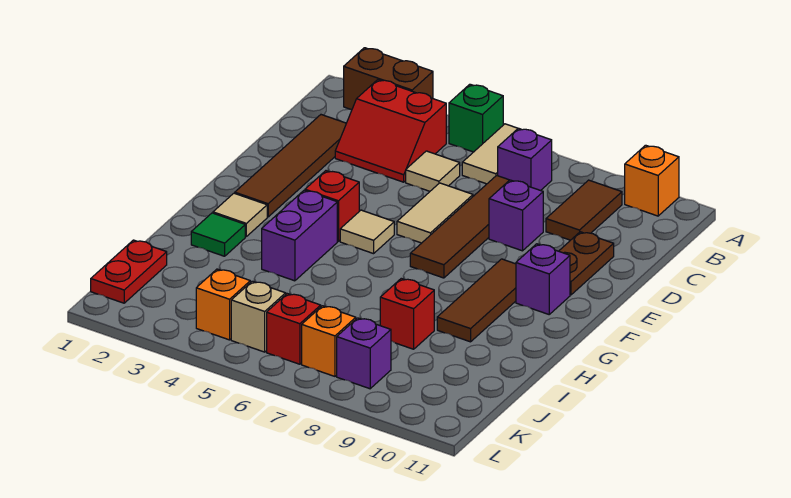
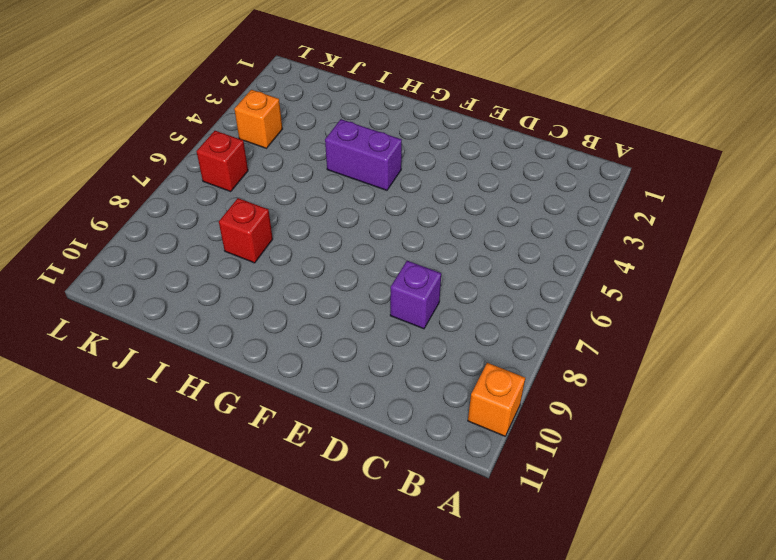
none -> brown brick A2:A3 level 1
none -> green brick A5 level 1
none -> tan tile A6:B6 level 1

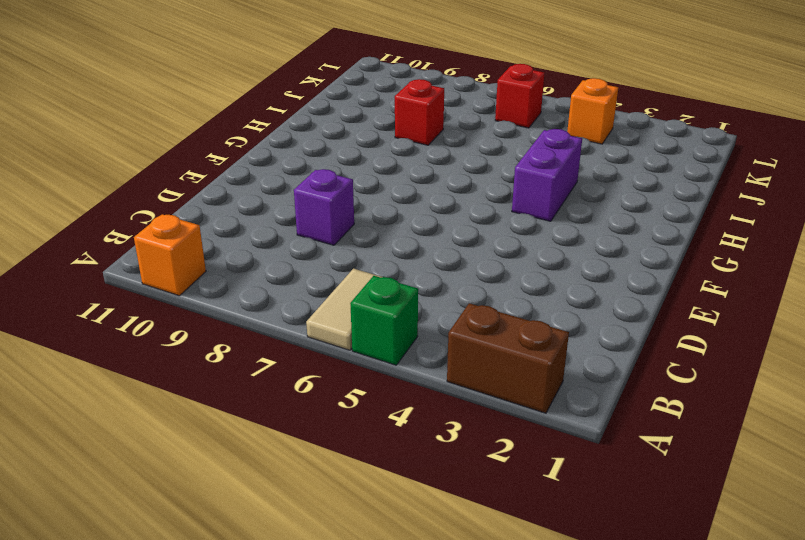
none -> red slope B3:C4 level 1 top B
none -> purple brick B7 level 1
none -> brown tile B9:C9 level 1

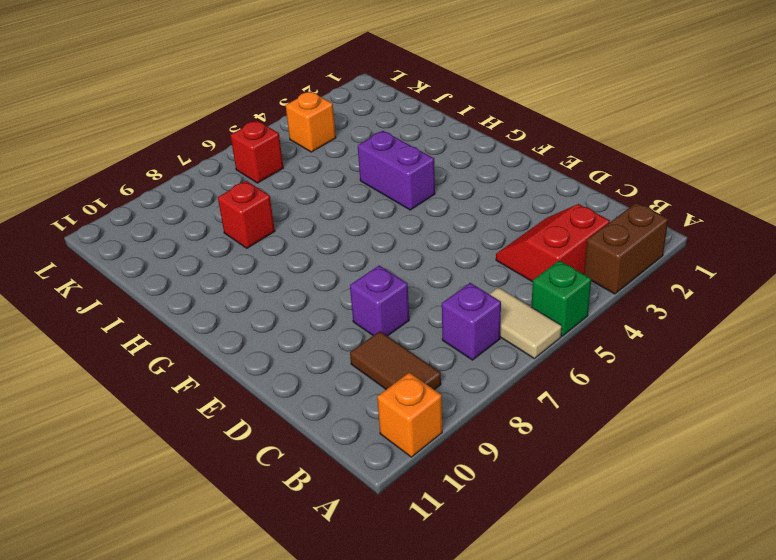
none -> brown tile C2:F2 level 1
none -> tan tile C5 level 1
none -> brown tile C7:F7 level 1

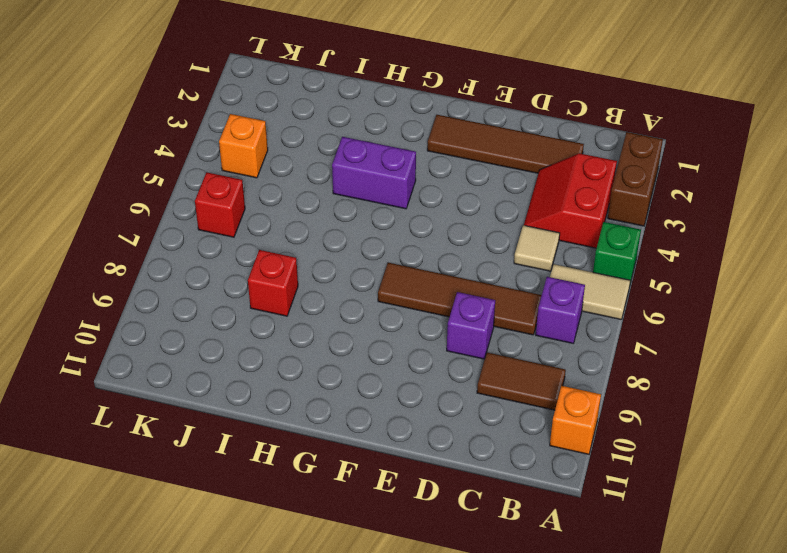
none -> tan tile D6:E6 level 1
none -> brown plate D10:E10 level 1
none -> red brick F4 level 1

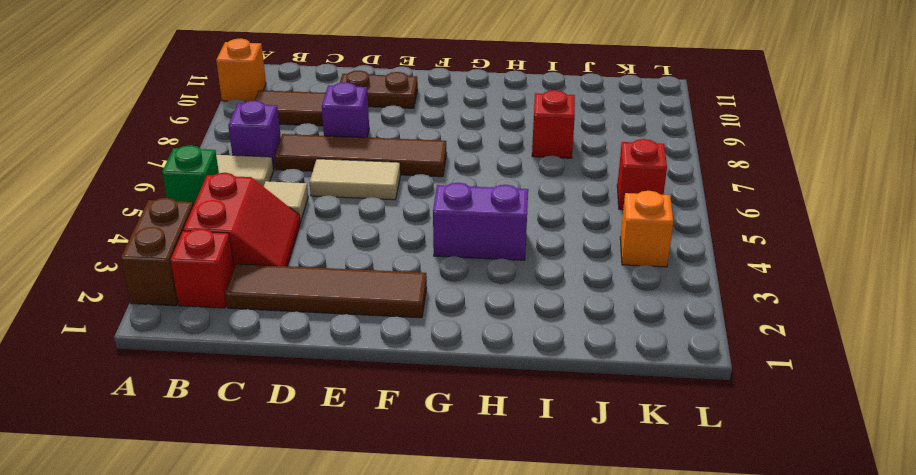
red brick B2 level 1 -> red brick F4 level 1
none -> tan tile F5 level 1
none -> brown tile F9:H9 level 1
none -> purple brick F10 level 1

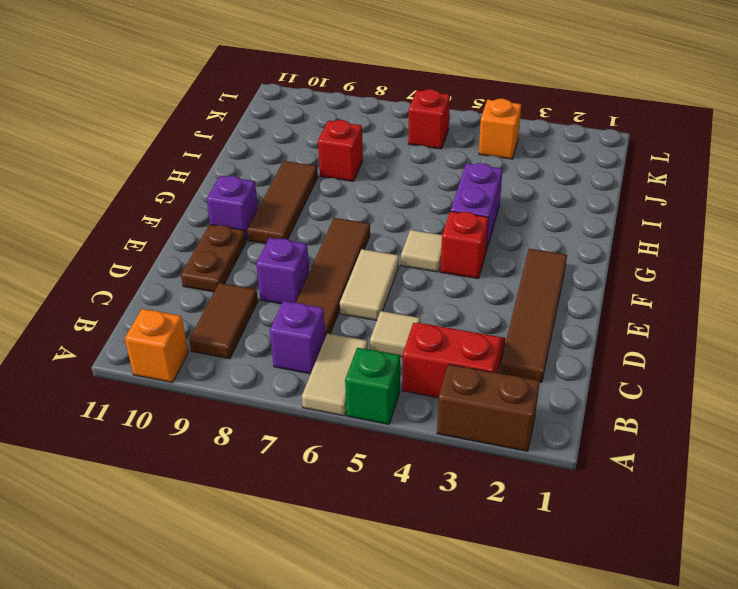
none -> tan tile G2 level 1
none -> green tile H2 level 1
none -> red plate J1:K1 level 1

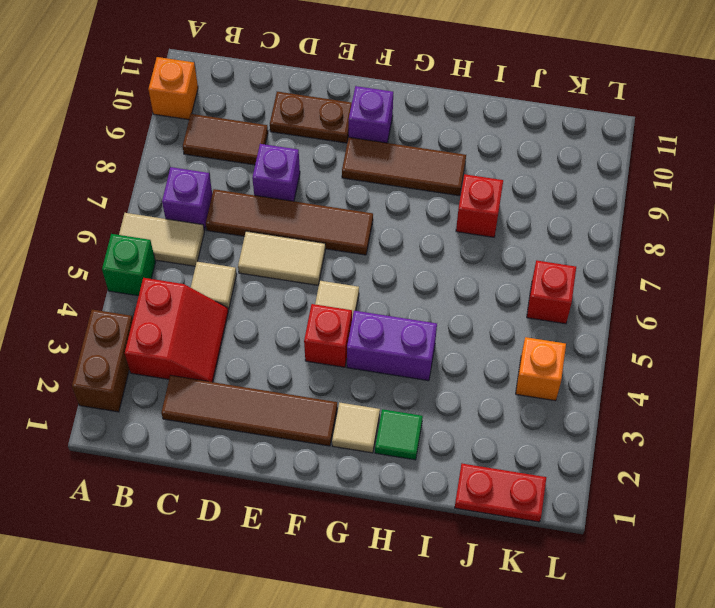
none -> tan brick K5 level 1
none -> orange brick K7 level 1
none -> purple brick K8 level 1

